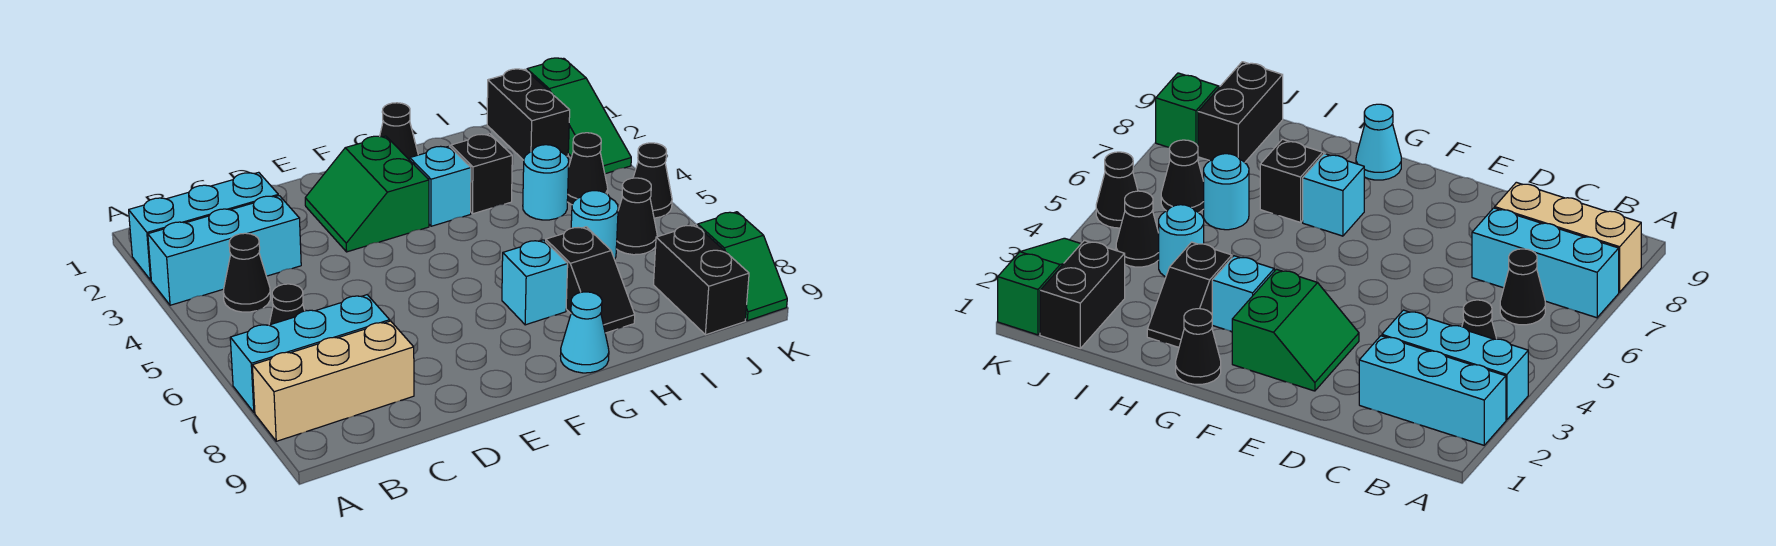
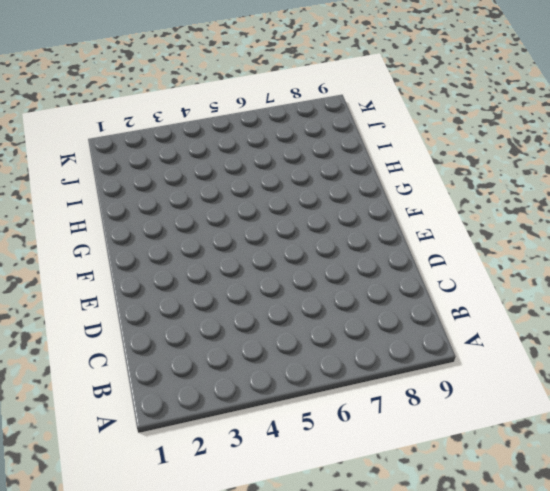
none -> cyan brick A2:C2 level 1
none -> cyan brick A3:C3 level 1
none -> cyan brick A7:C7 level 1

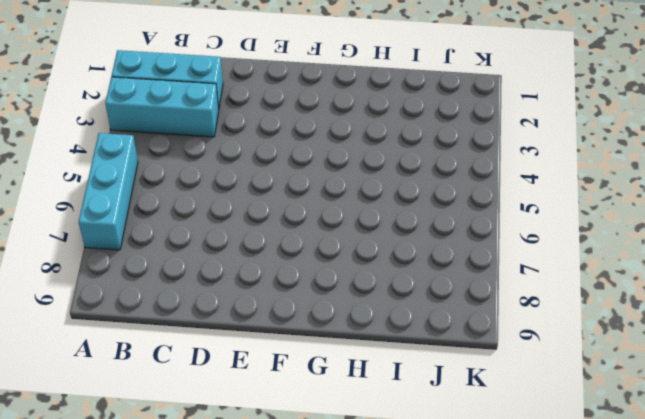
cyan brick A5:A7 level 1 -> cyan brick A7:C7 level 1
none -> tan brick A8:C8 level 1
none -> black cone B4 level 1
none -> black cone B6 level 1

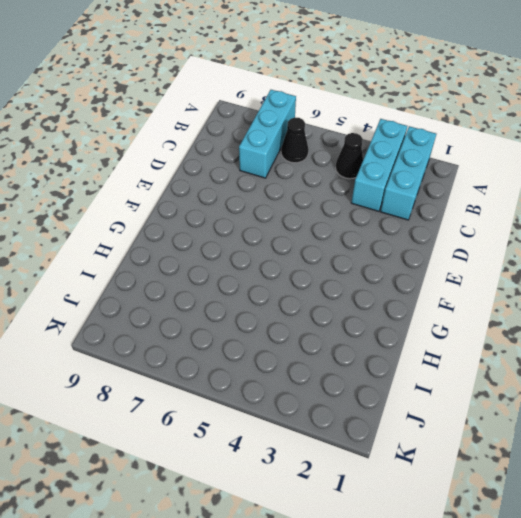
none -> tan brick A8:C8 level 1
none -> green slope E2:F3 level 1 top F
none -> black cone G1 level 1

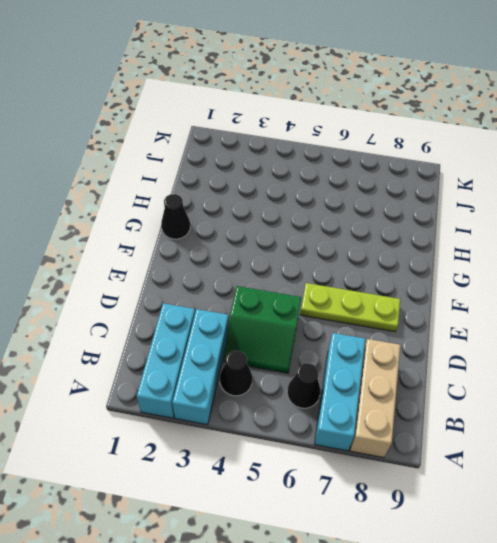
green slope C4:D5 level 1 top D -> green slope E2:F3 level 1 top F
lime plate E6:E8 level 1 -> none
none -> cyan brick G3 level 1
none -> cyan brick G7 level 1
none -> cyan cone G9 level 1

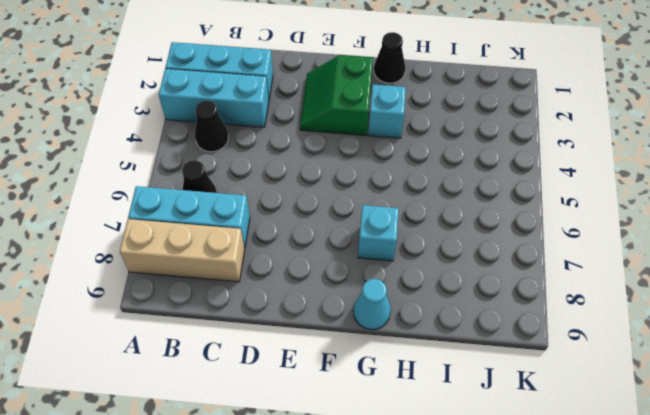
none -> black slope H2:H3 level 1 top 3
none -> black slope H7:H8 level 1 top 7
none -> cyan round brick I4 level 1

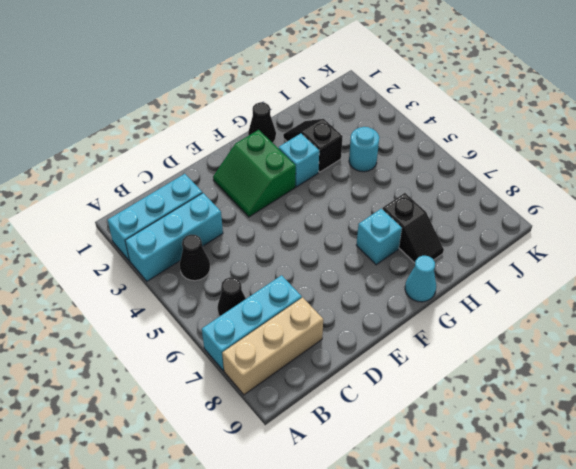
none -> cyan round brick I6 level 1
none -> black brick J1:J2 level 1
none -> black cone J4 level 1

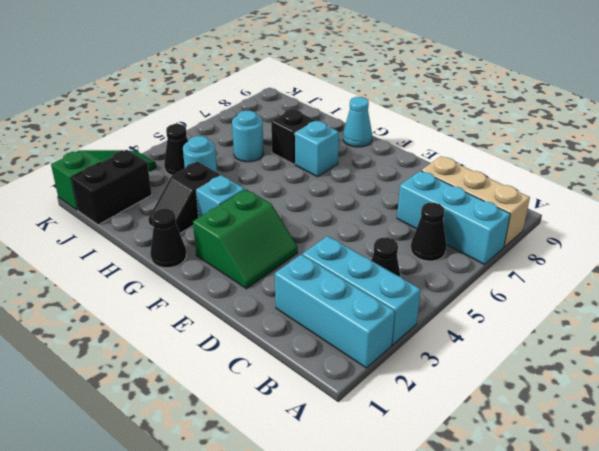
none -> black cone J6 level 1
none -> black brick J8:J9 level 1
none -> black cone K5 level 1

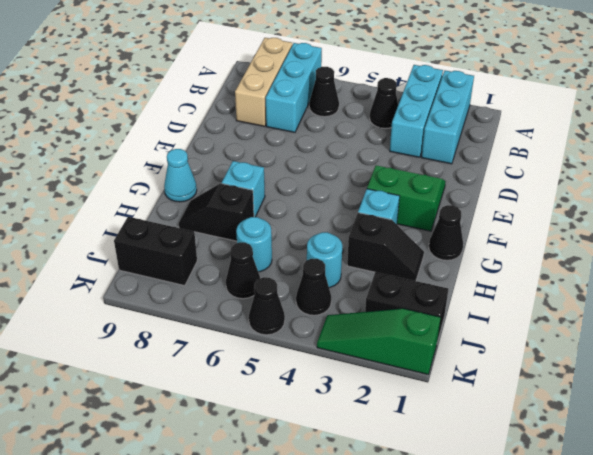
none -> green slope K8:K9 level 1 top 8

